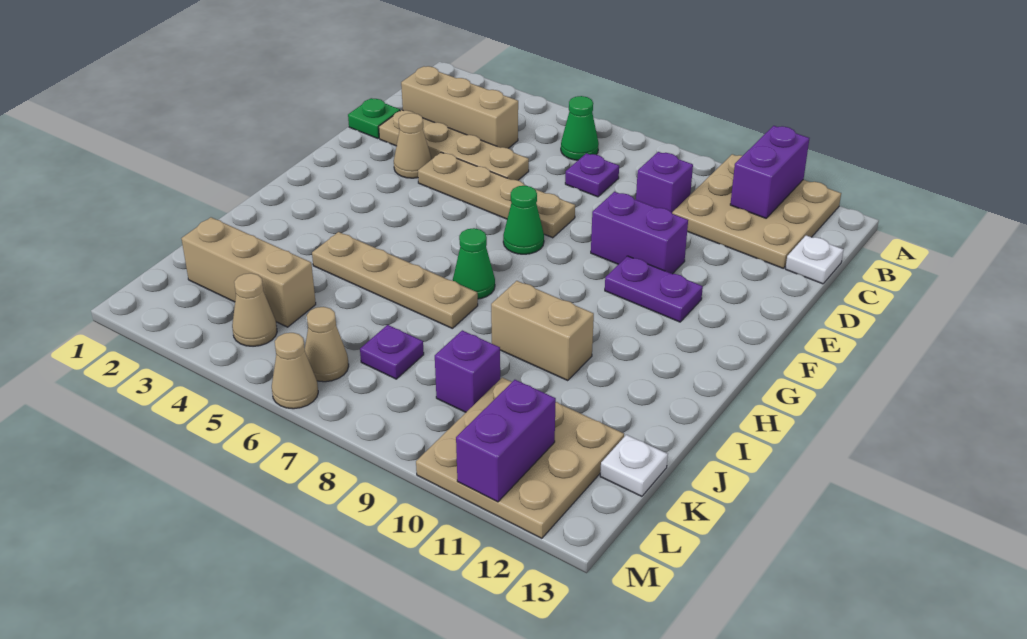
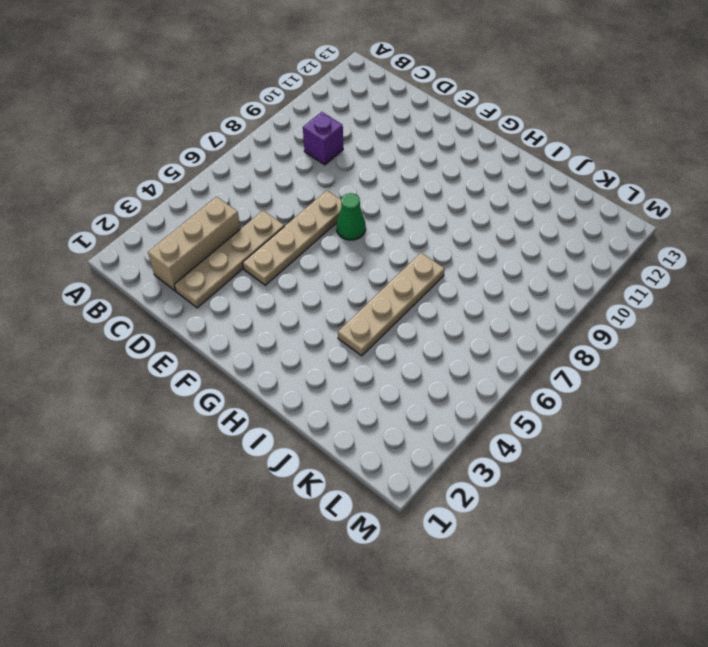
none -> tan plate A10:C12 level 1
none -> green cone B6 level 1
none -> purple plate C7 level 1

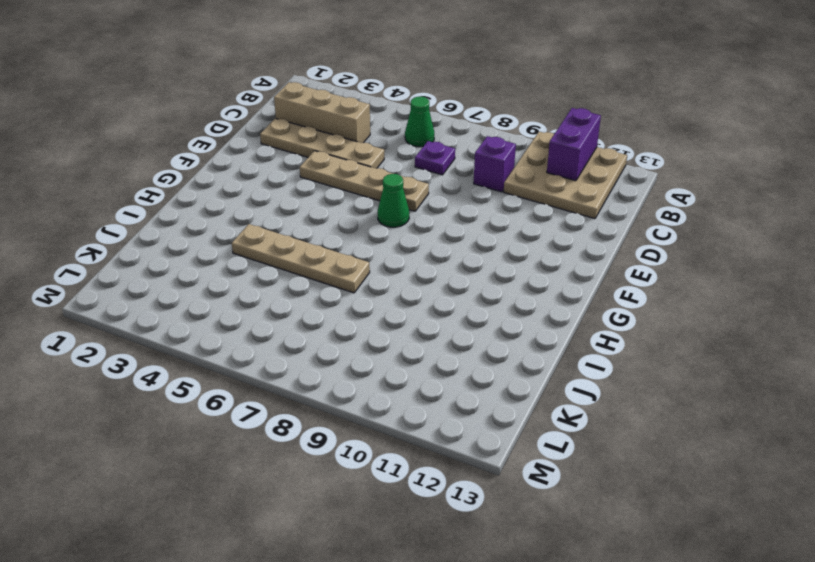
none -> white plate C13 level 1
none -> green plate D1 level 1
none -> tan cone E3 level 1

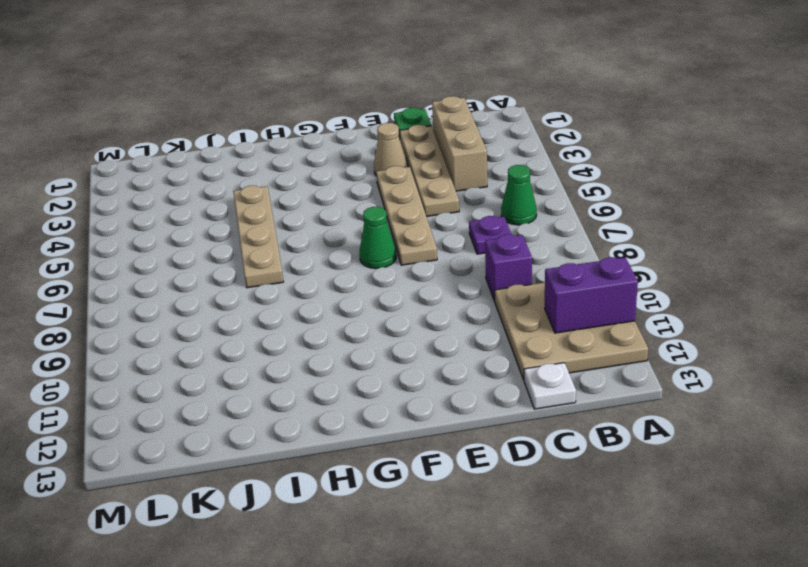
none -> purple brick E9:E10 level 1
none -> purple plate F10:F11 level 1
none -> green cone H7 level 1

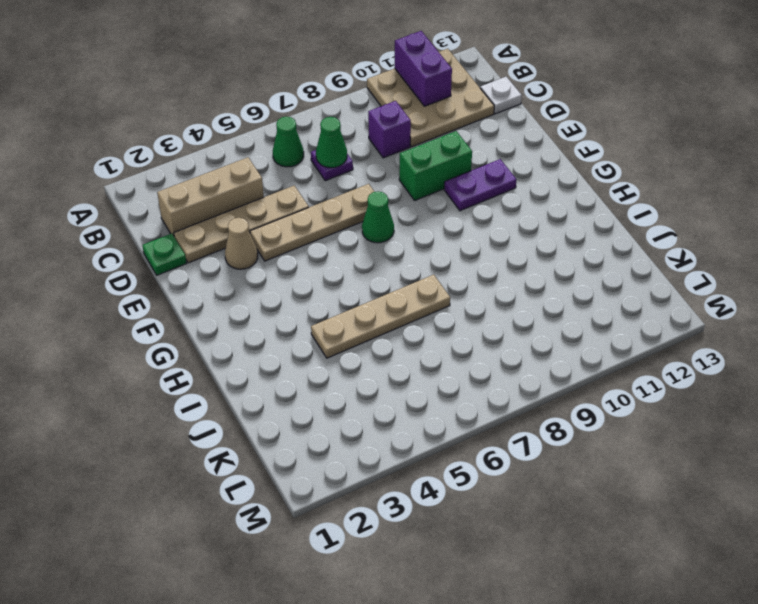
green cone C7 level 2 -> green cone H7 level 1
green brick E9:E10 level 1 -> purple brick E9:E10 level 1
none -> tan brick I9:I10 level 1
none -> tan brick K2:K4 level 1
none -> purple plate K7 level 1

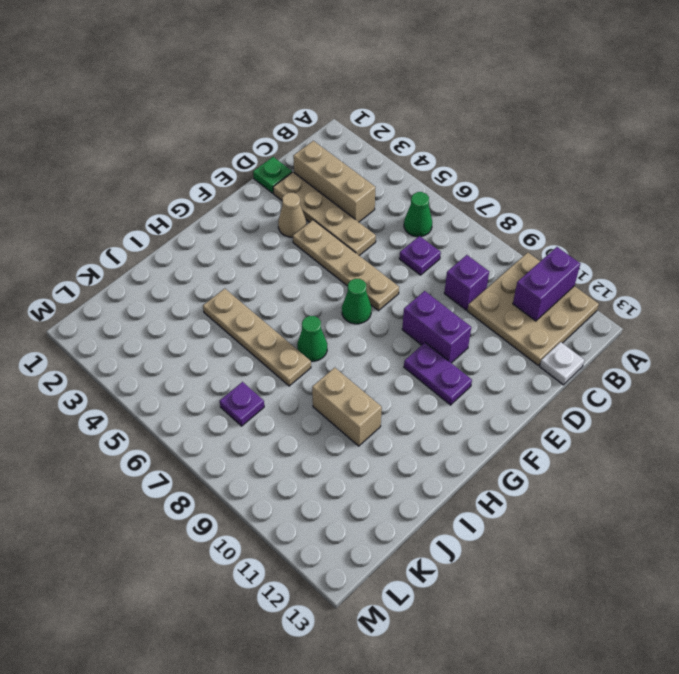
none -> tan brick K2:K4 level 1
none -> purple brick K9 level 1
none -> tan plate K10:M12 level 1

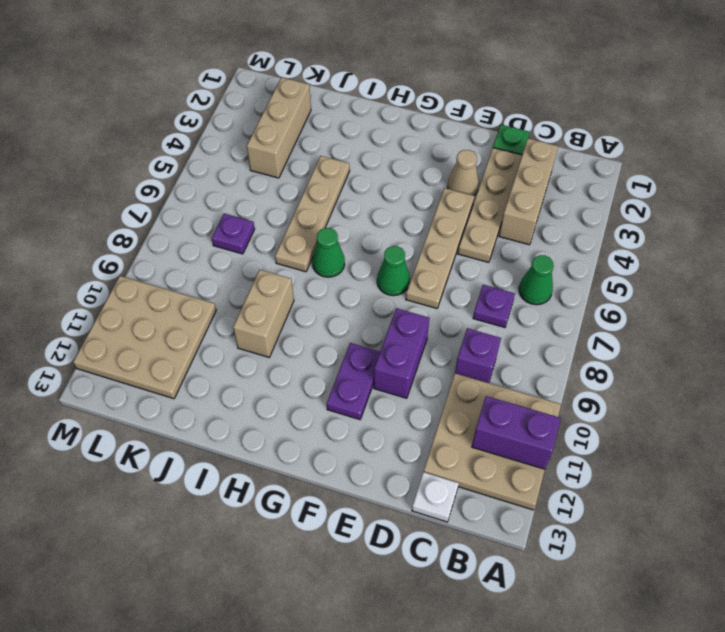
none -> purple brick K9 level 1
none -> white plate K13 level 1
none -> tan cone L4 level 1

